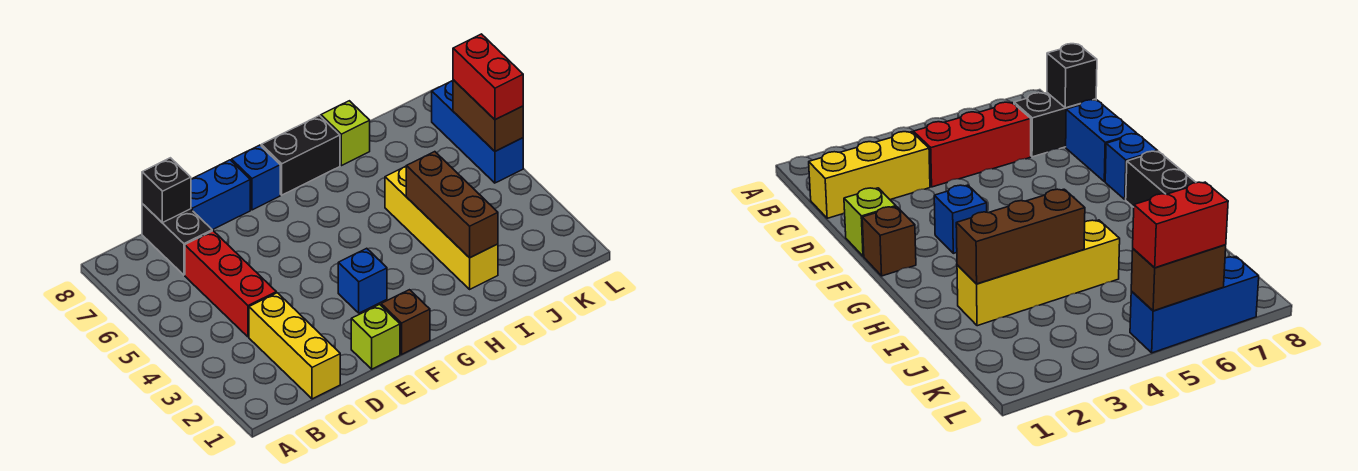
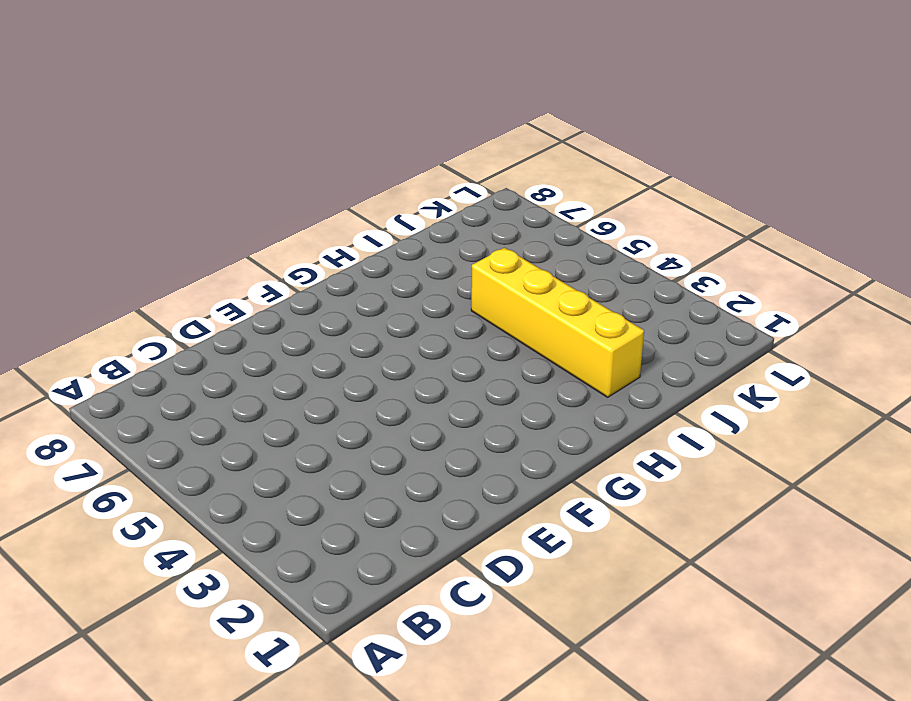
none -> yellow brick C1:C3 level 1
none -> red brick C4:C6 level 1
none -> black brick C7:C8 level 1

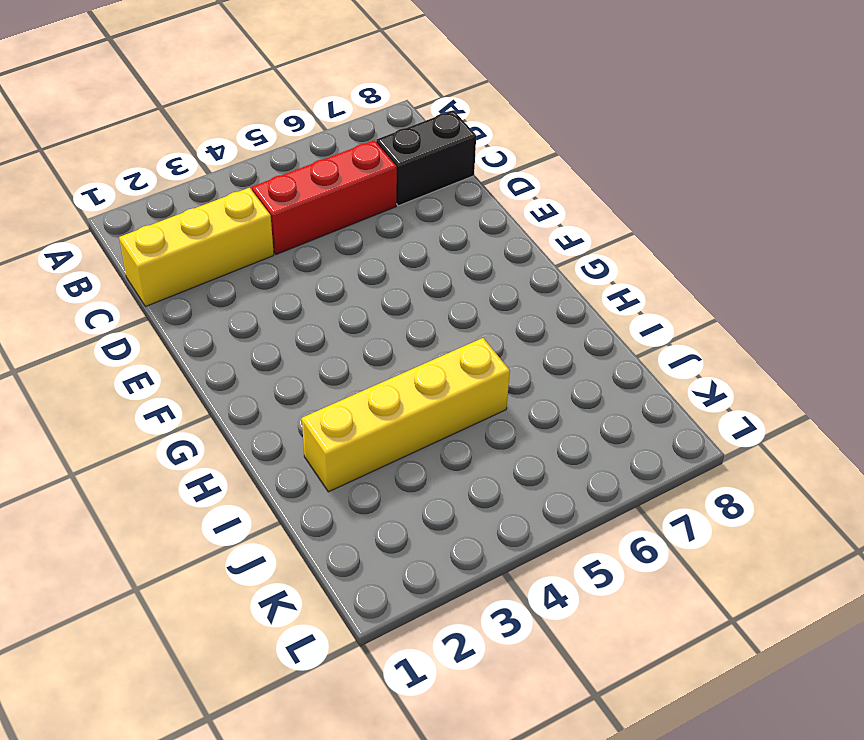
none -> blue brick D8:E8 level 1
none -> lime brick E1 level 1
none -> brown brick F1 level 1

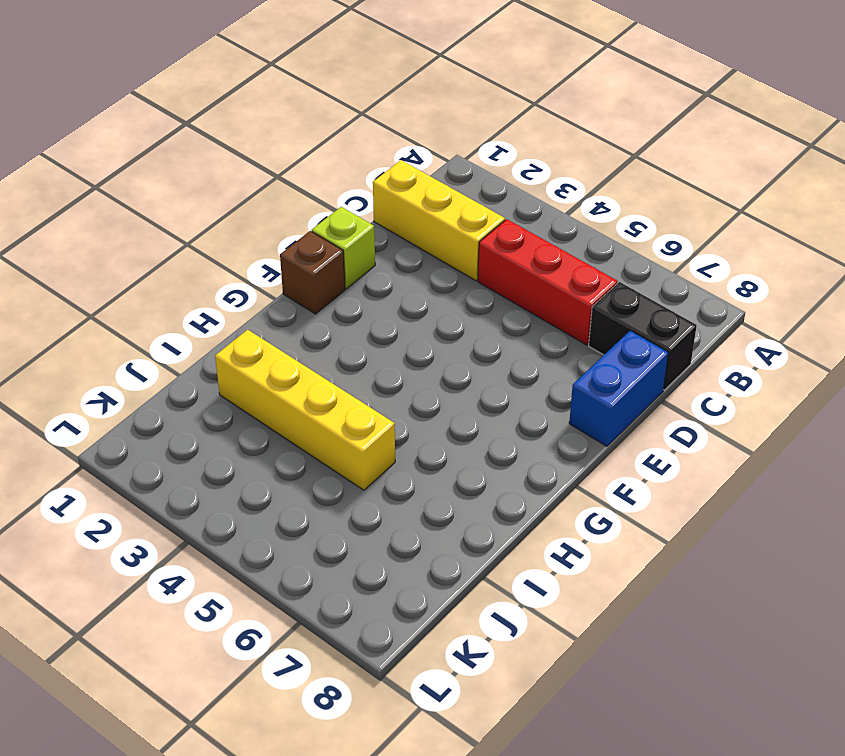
none -> blue brick F3 level 1
none -> blue brick F8 level 1
none -> black brick G8:H8 level 1

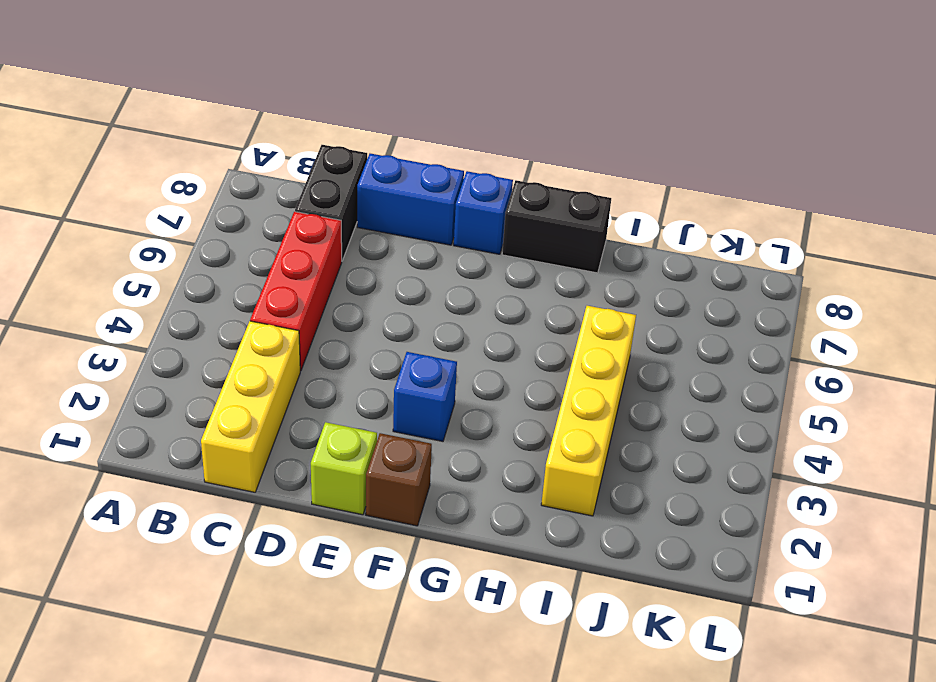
none -> lime brick I8 level 1
none -> blue brick L5:L7 level 1
none -> black brick C8 level 2

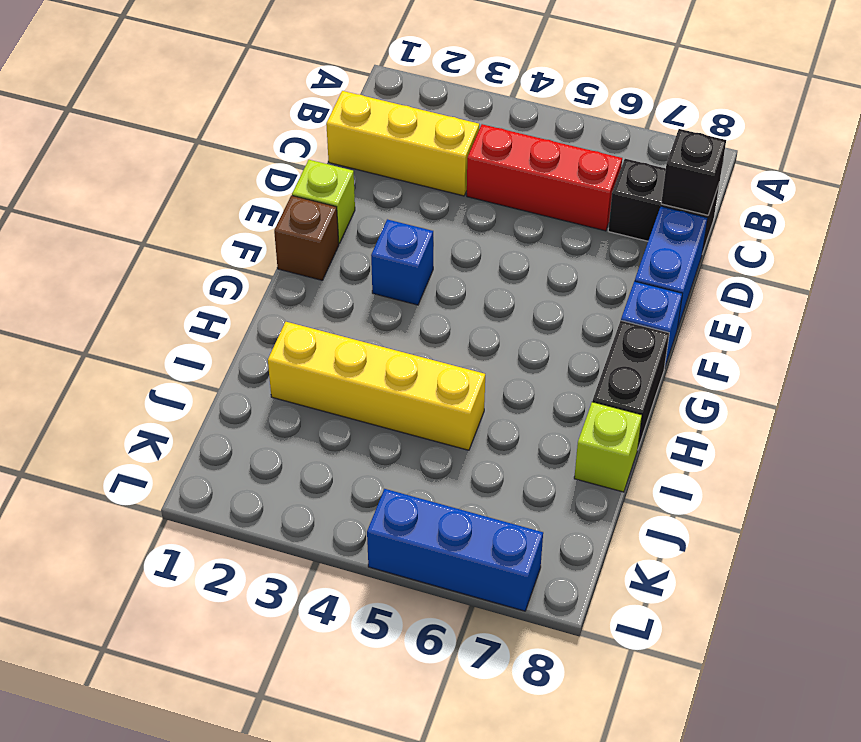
none -> brown brick I2:I4 level 2
none -> brown brick L5:L6 level 2
none -> red brick L5:L6 level 3

